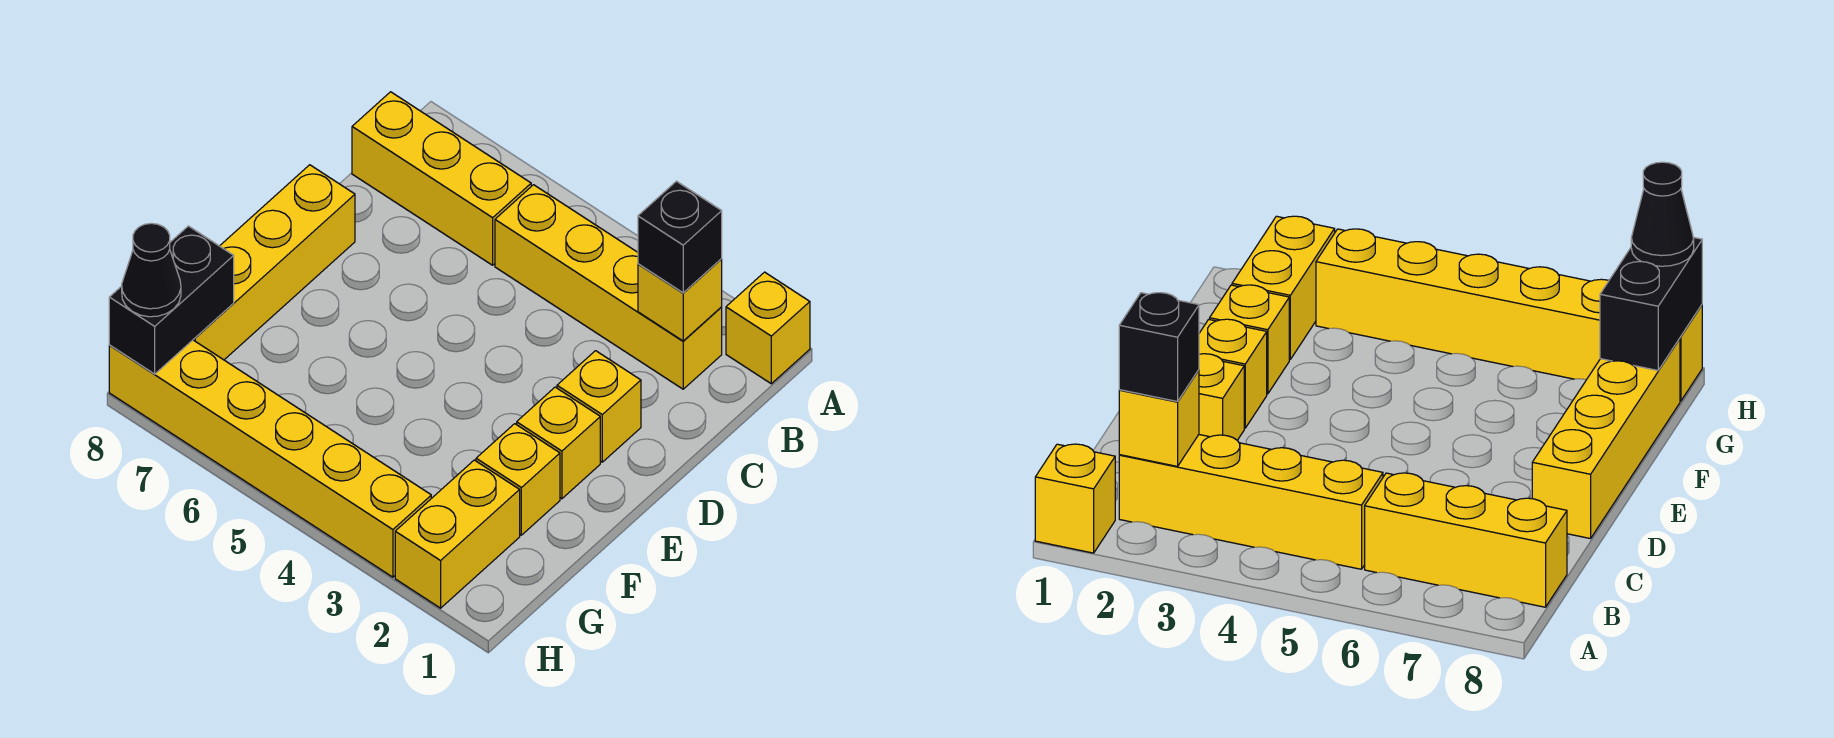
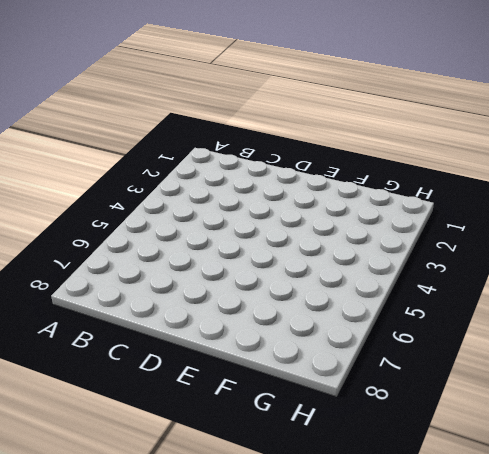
none -> yellow brick A1 level 1
none -> yellow brick B2:B5 level 1
none -> yellow brick B6:B8 level 1

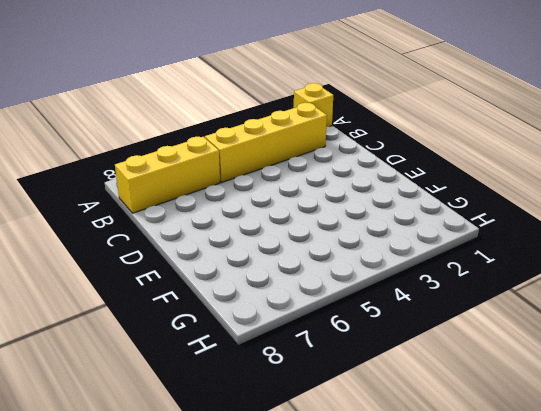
none -> yellow brick D2 level 1
none -> yellow brick D8:G8 level 1
none -> yellow brick E2 level 1

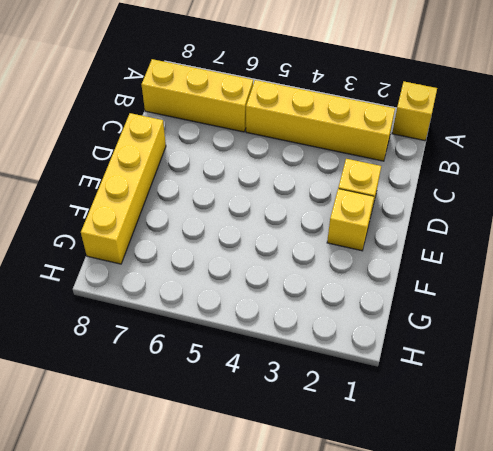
none -> yellow brick F2 level 1
none -> yellow brick G2:H2 level 1
none -> yellow brick H3:H8 level 1

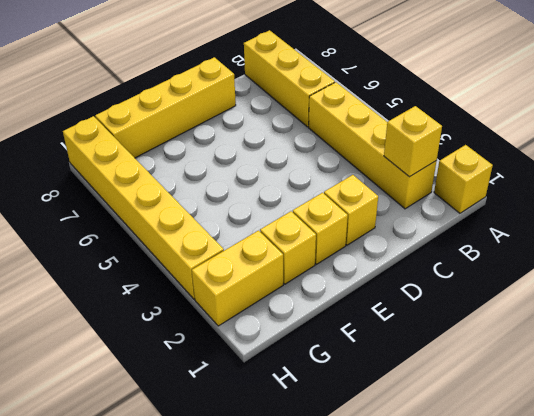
none -> black brick G8:H8 level 2
none -> black brick B2 level 3
none -> black cone H8 level 3

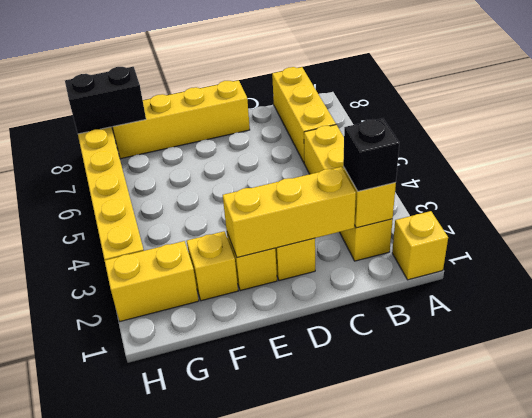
yellow brick C2:E2 level 2 -> none
none -> black cone H8 level 3

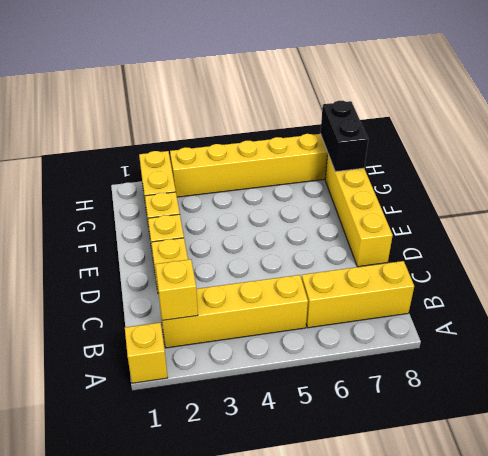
none -> black brick B2 level 3
none -> black cone H8 level 3

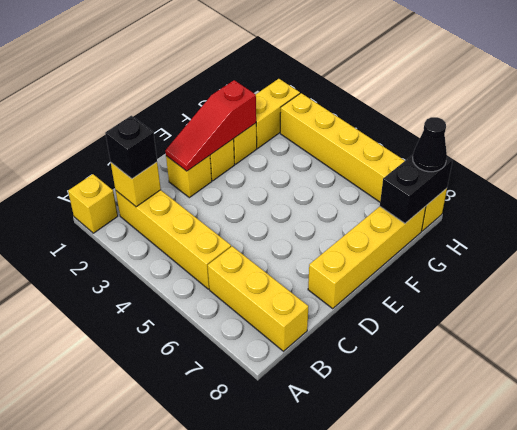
red slope D2:F2 level 2 top F -> none

